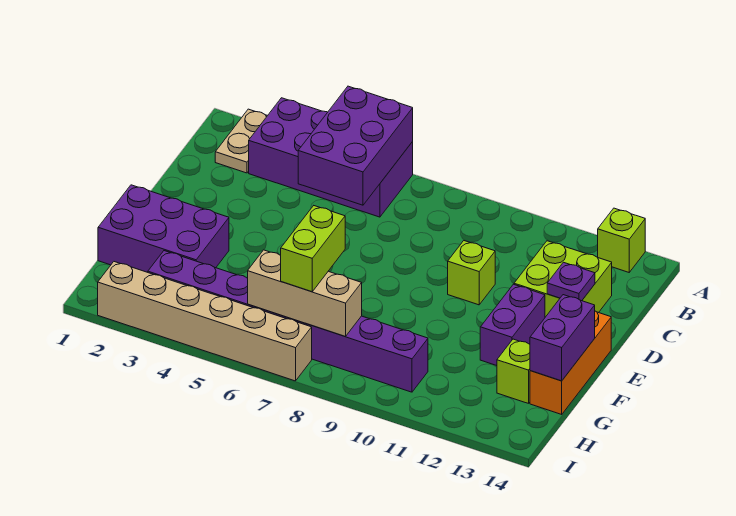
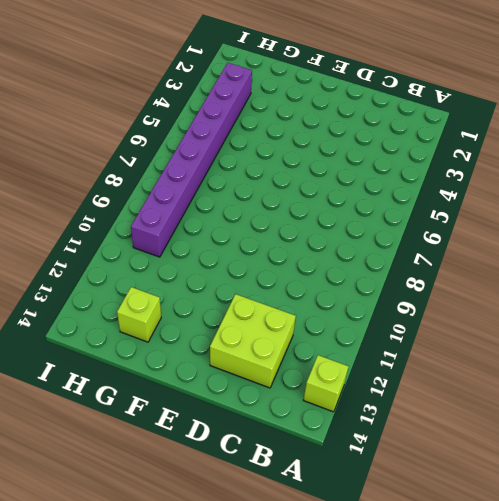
none -> tan plate A2:B2 level 1
none -> purple brick A3:B6 level 1
none -> lime brick D10 level 1

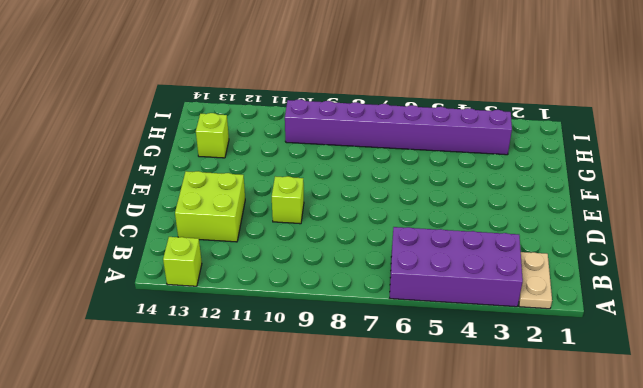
none -> purple brick E12:F12 level 1
none -> orange brick E14:G14 level 1
none -> purple brick F1:G3 level 1

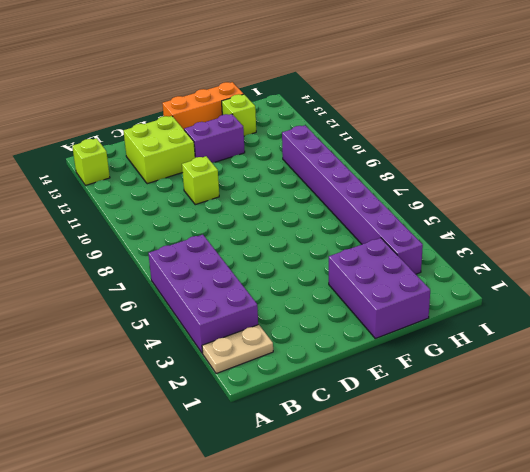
none -> tan brick I2:I7 level 1
none -> purple brick A5:C6 level 2
none -> purple plate D13 level 2

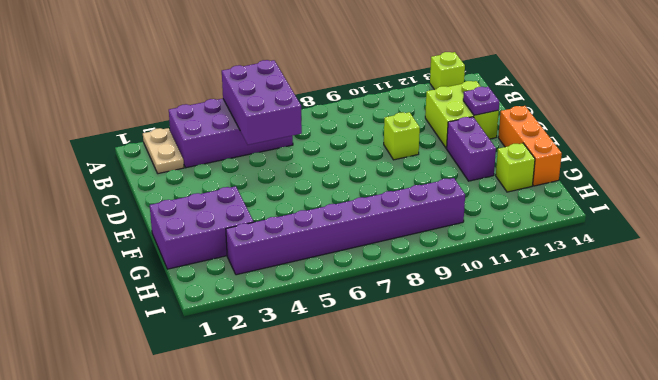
none -> tan brick I2:I7 level 1
none -> purple brick F14:G14 level 2
none -> tan brick H6:H8 level 2

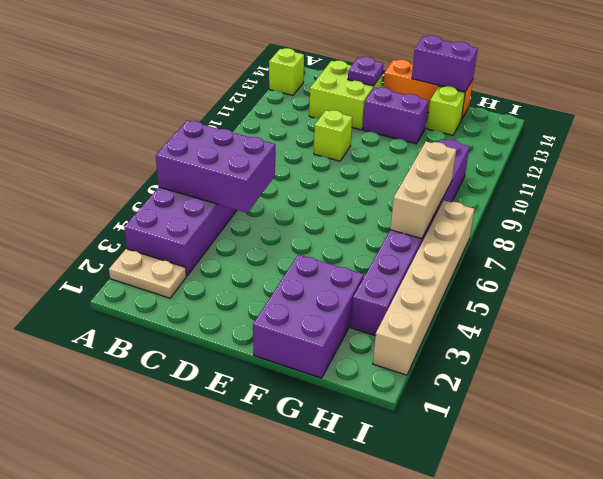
none -> lime brick G7:H7 level 3

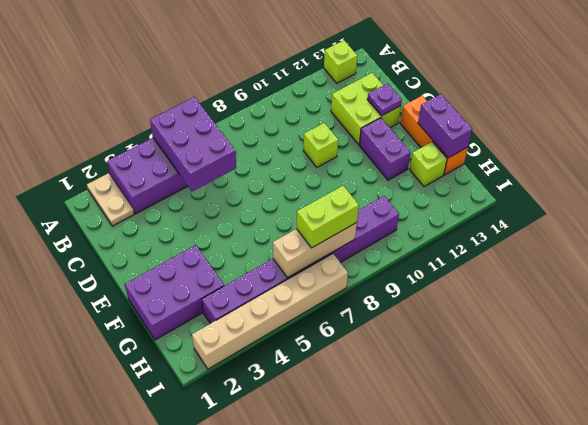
lime brick H7:H8 level 3 -> lime brick G7:H7 level 3

